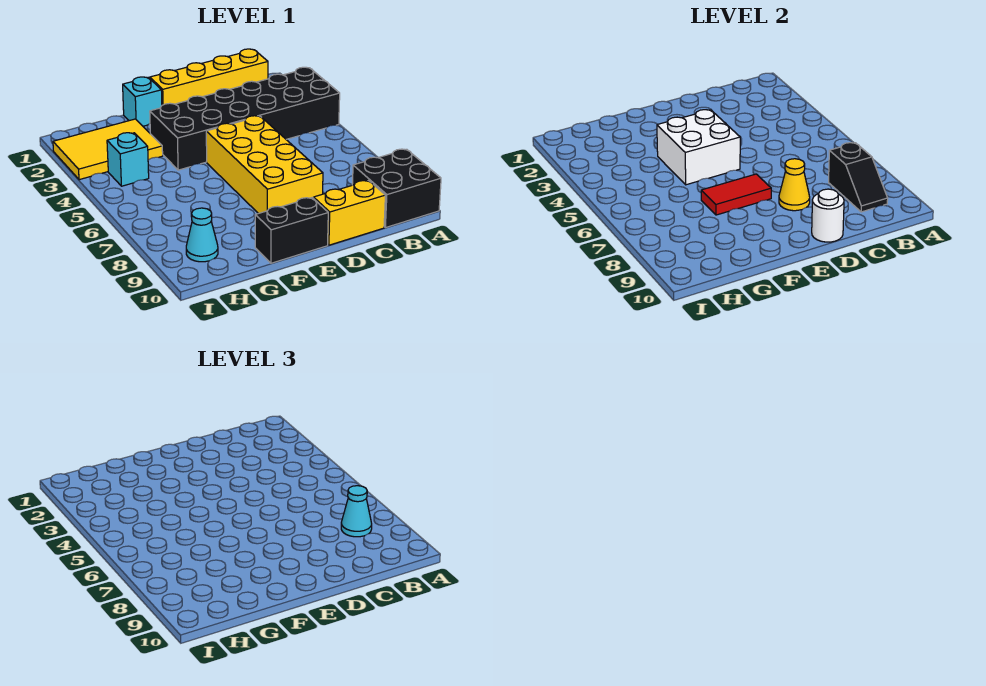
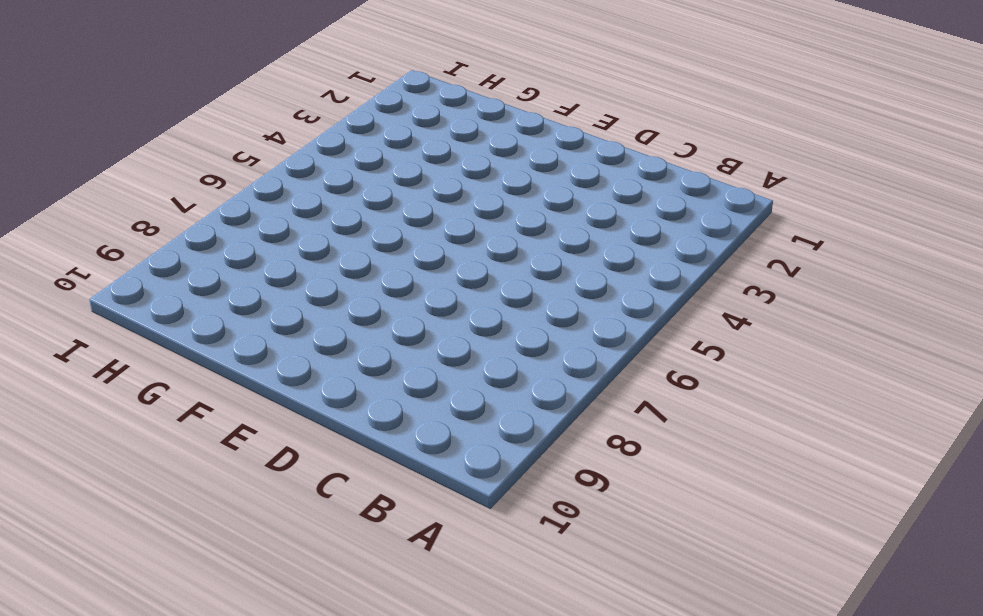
none -> black brick A3:F4 level 1
none -> black brick A9:B10 level 1
none -> yellow brick B1:E1 level 1

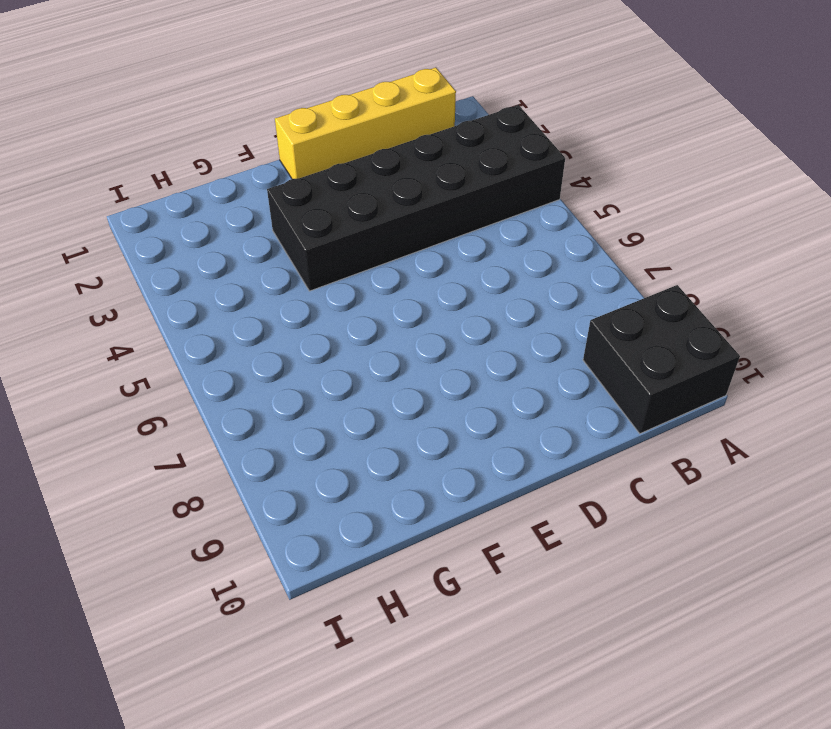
none -> yellow brick C10:D10 level 1
none -> yellow brick D5:E8 level 1
none -> black brick E10:F10 level 1

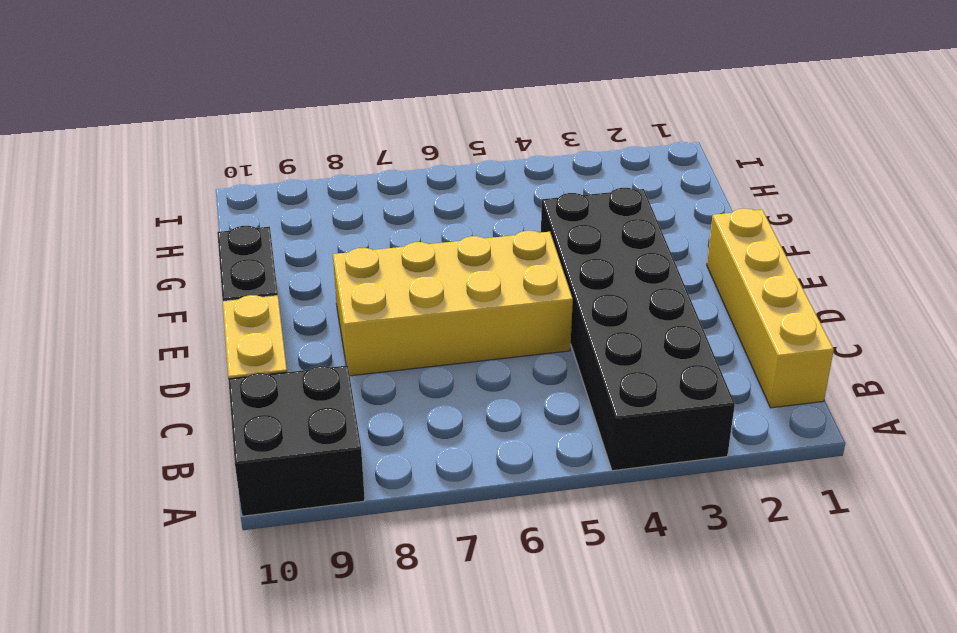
none -> cyan brick F1 level 1
none -> yellow tile G2:I3 level 1
none -> cyan brick H4 level 1

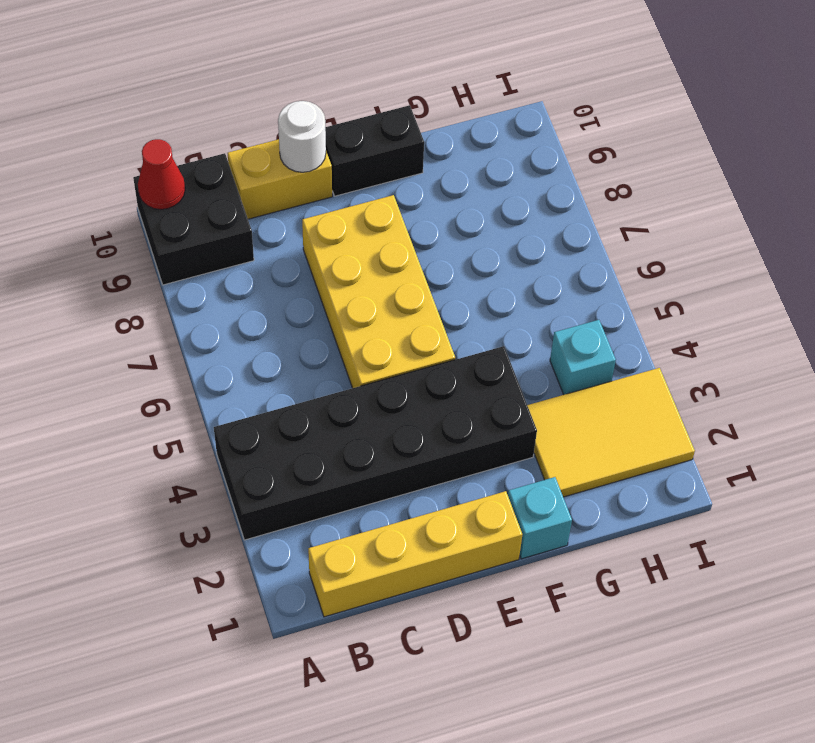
red cone A10 level 2 -> none
none -> cyan cone H9 level 1
none -> black slope B8:B9 level 2 top 8
none -> yellow cone D8 level 2

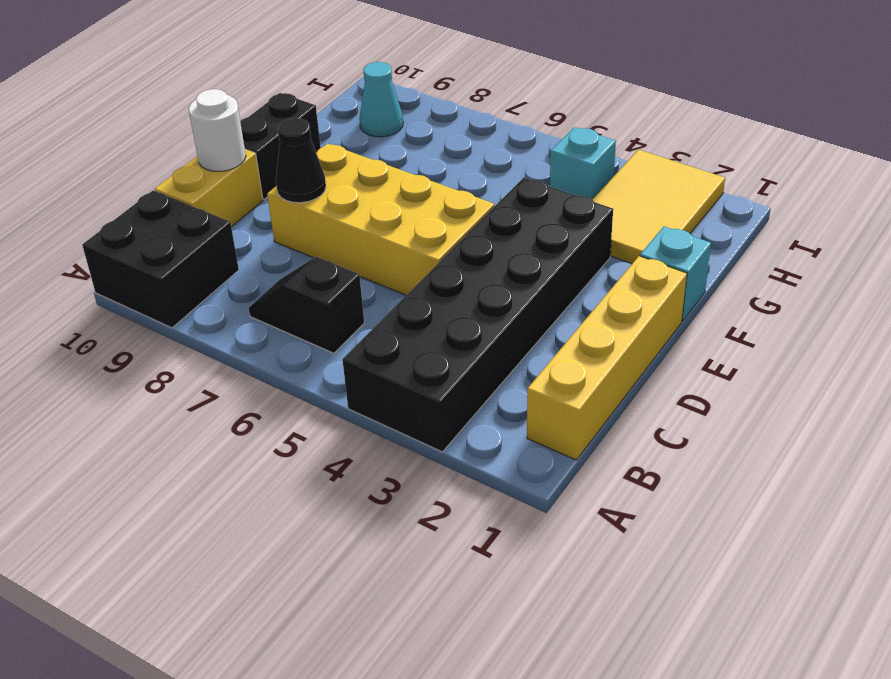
black slope B6:B7 level 1 top 6 -> black slope B8:B9 level 2 top 8
black cone D8 level 2 -> yellow cone D8 level 2
none -> white brick E4:F5 level 2
none -> red tile E7:F7 level 2
none -> cyan cone B8 level 3

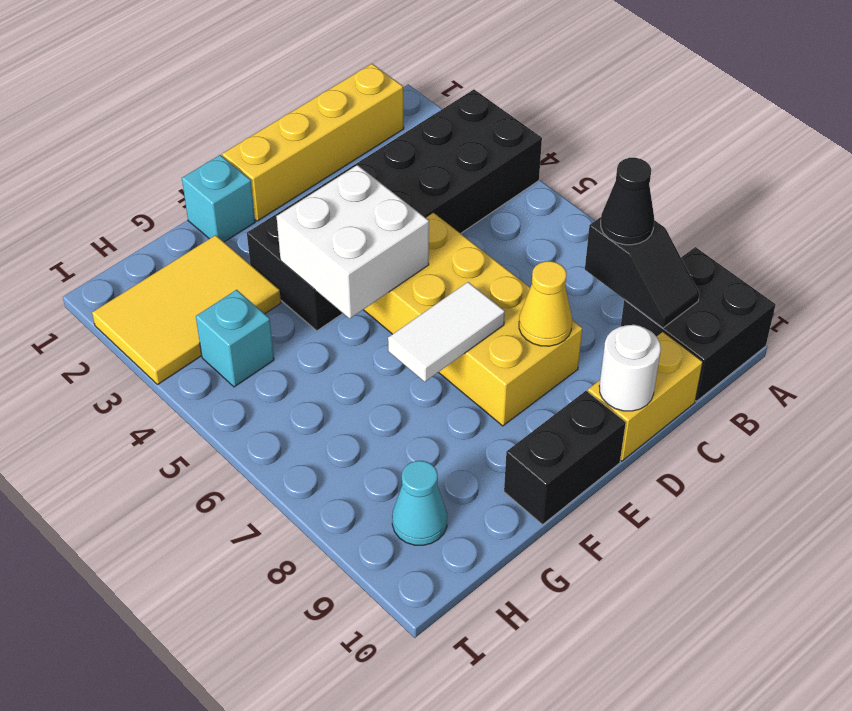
black cone B8 level 3 -> cyan cone B8 level 3
white tile E7:F7 level 2 -> red tile E7:F7 level 2

